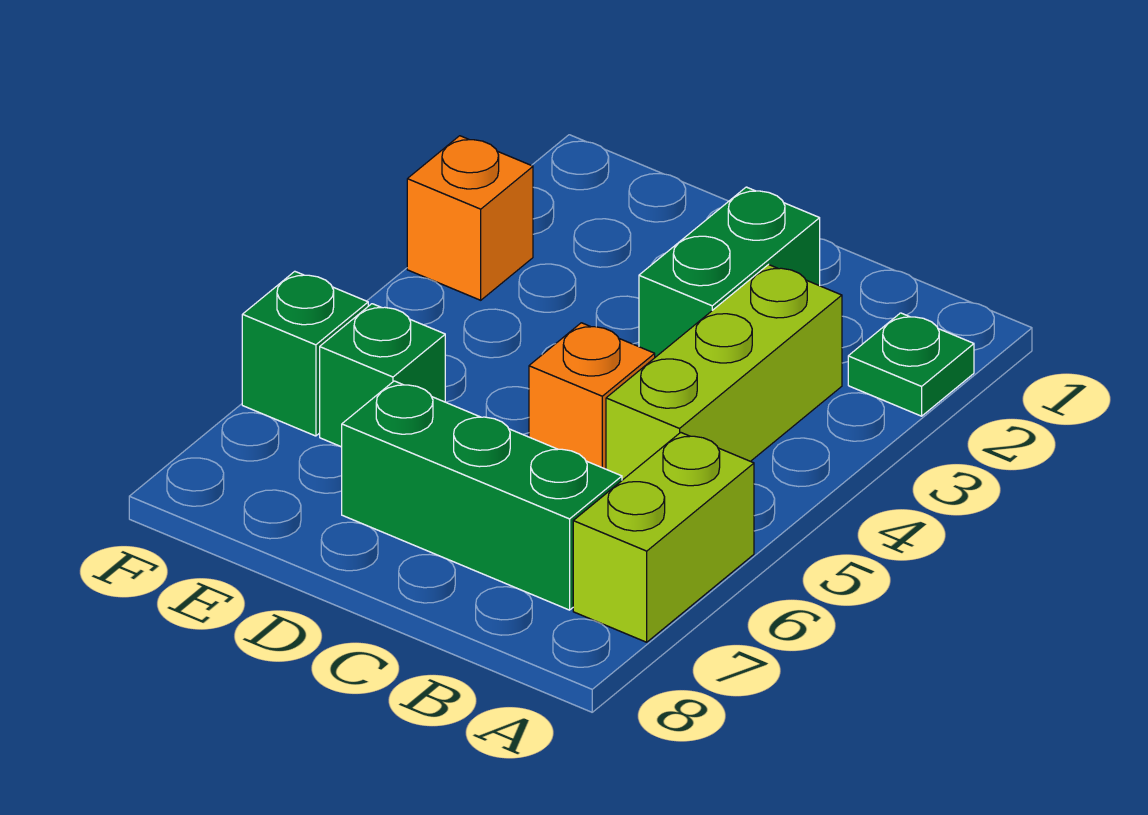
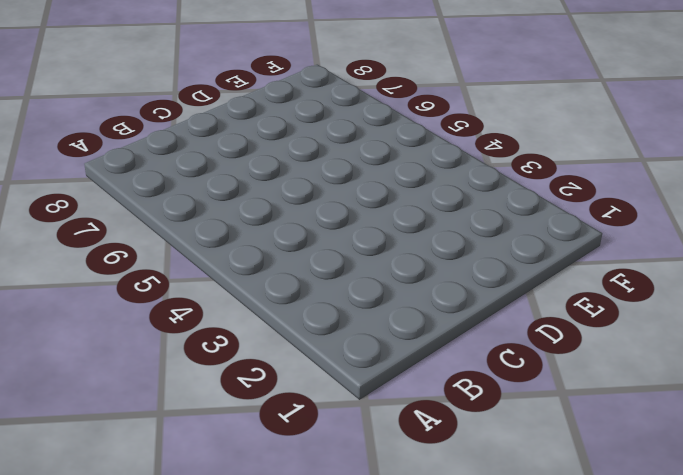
none -> green plate A2 level 1
none -> lime brick A6:A7 level 1

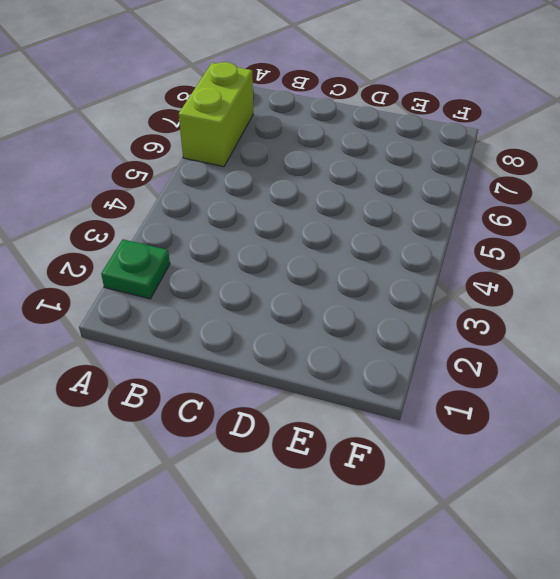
none -> lime brick B3:B5 level 1
none -> green brick B7:D7 level 1

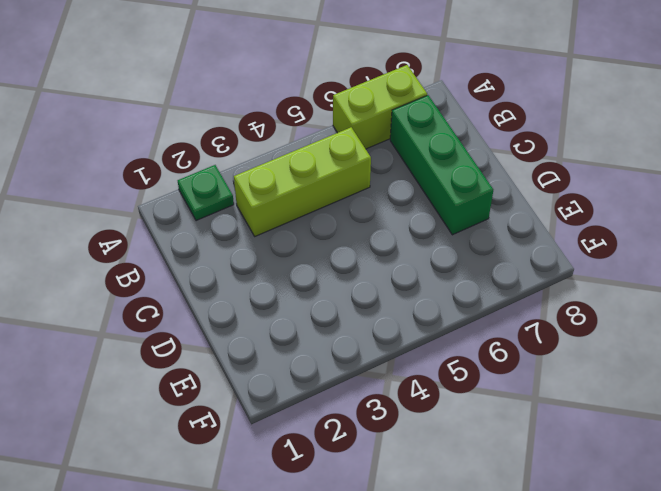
none -> green brick C2:C3 level 1
none -> orange brick C5 level 1

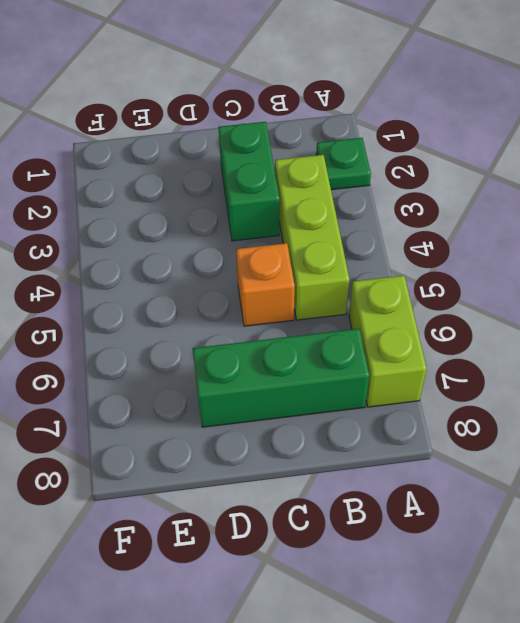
none -> green brick E6 level 1
none -> orange brick F3 level 1

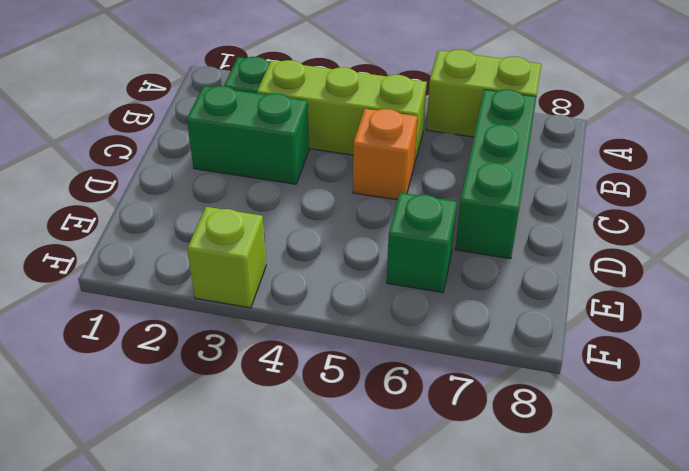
lime brick F3 level 1 -> orange brick F3 level 1
none -> green brick F6 level 1

